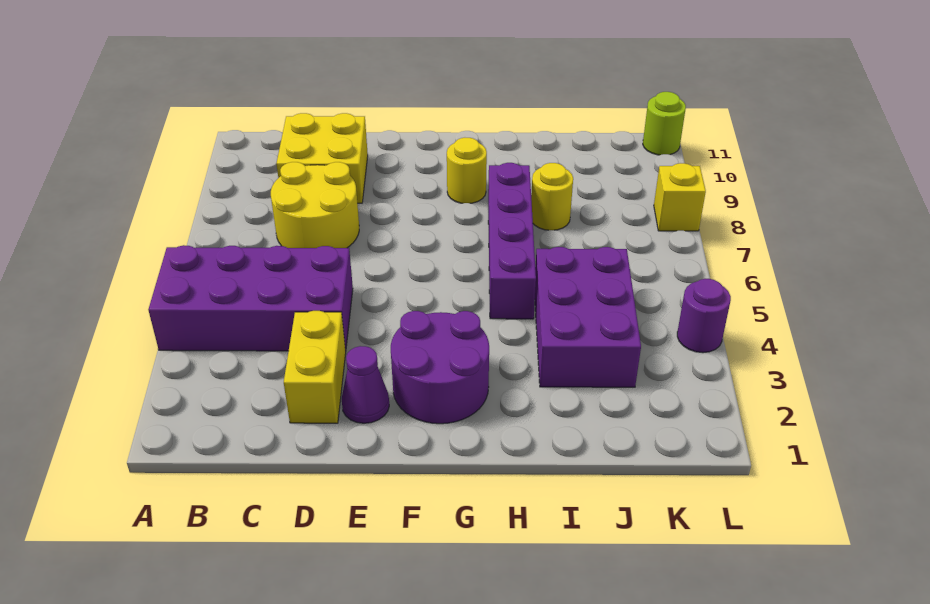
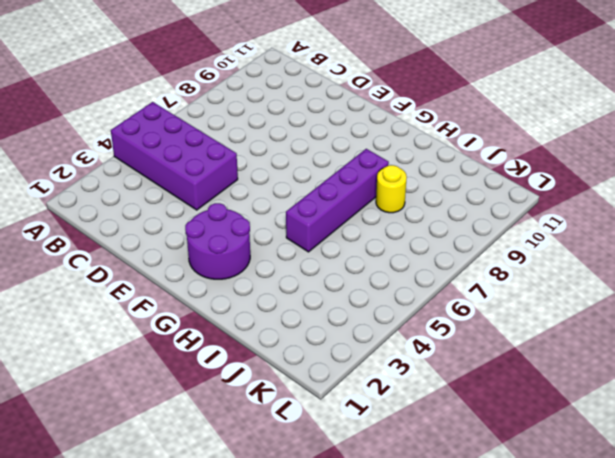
none -> yellow round brick C7:D8 level 1
none -> yellow brick C9:D10 level 1
none -> yellow brick D2:D3 level 1

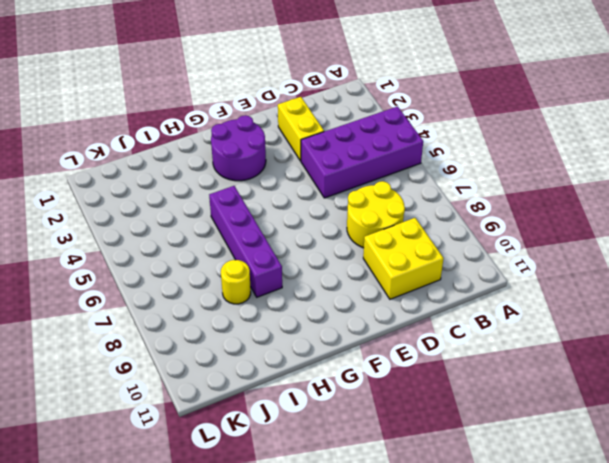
none -> purple cone E2 level 1
none -> yellow round brick G9 level 1
none -> purple brick I3:J5 level 1

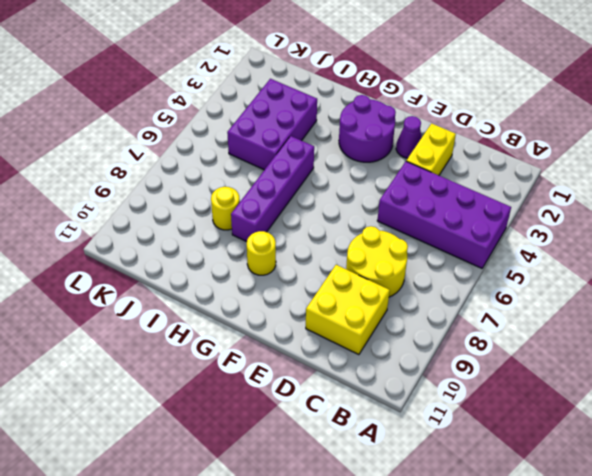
none -> purple round brick L4 level 1
none -> yellow brick L8 level 1
none -> lime round brick L11 level 1

